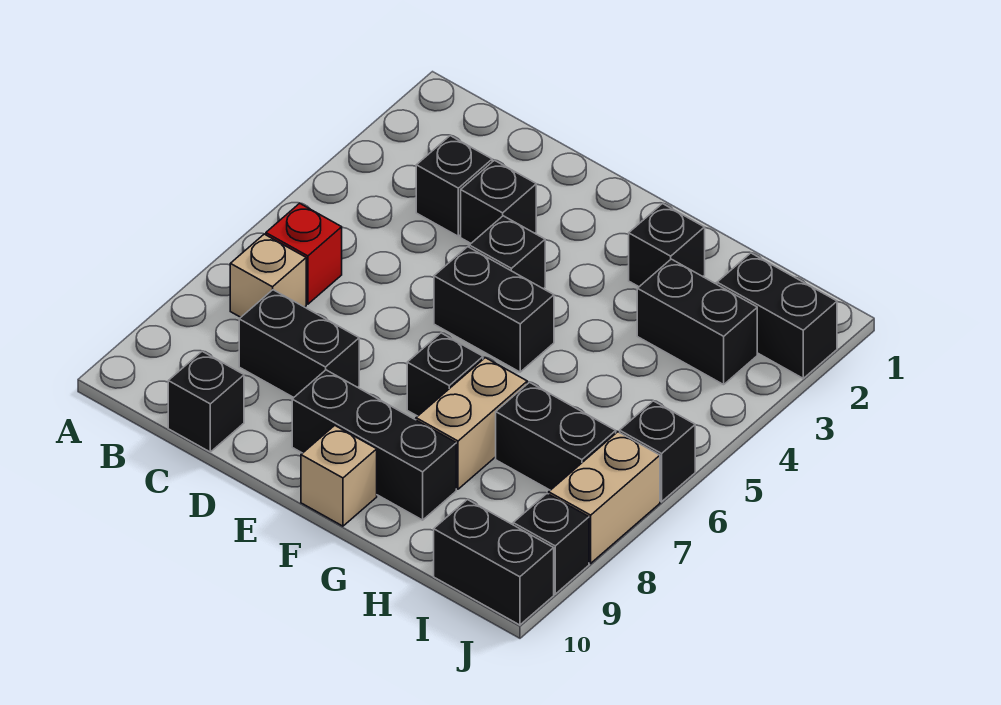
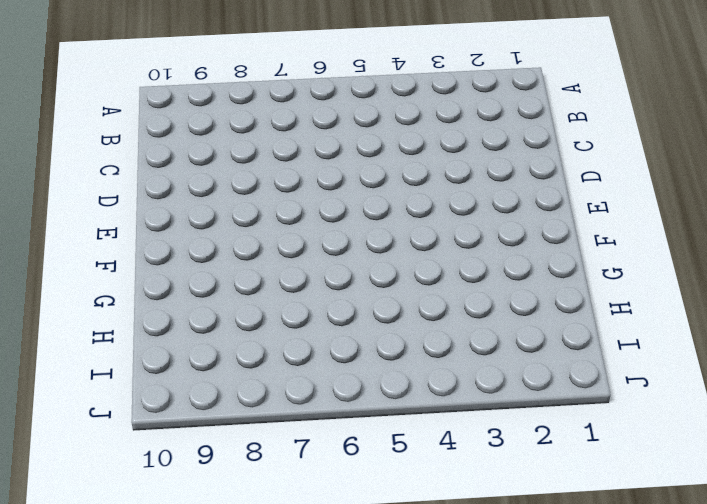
none -> red brick B6 level 1
none -> tan brick B7 level 1
none -> black brick C3 level 1

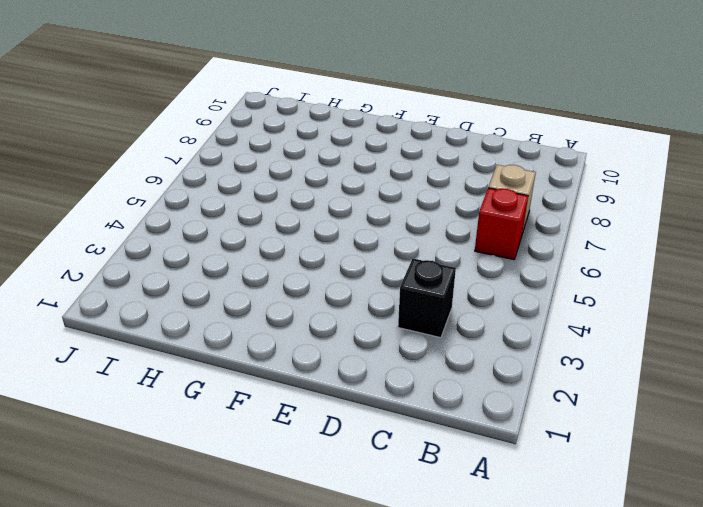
none -> black brick C8:D8 level 1
none -> black brick C10 level 1
none -> black brick D3 level 1

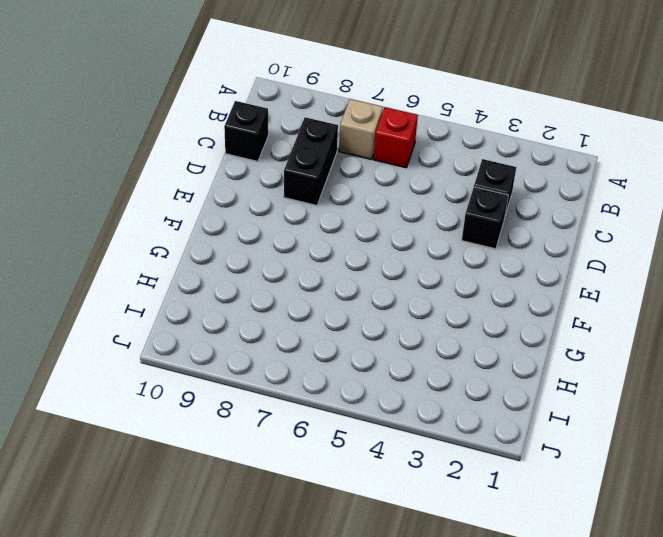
none -> black brick E4 level 1
none -> black brick E5:F5 level 1
none -> black brick E9:G9 level 1

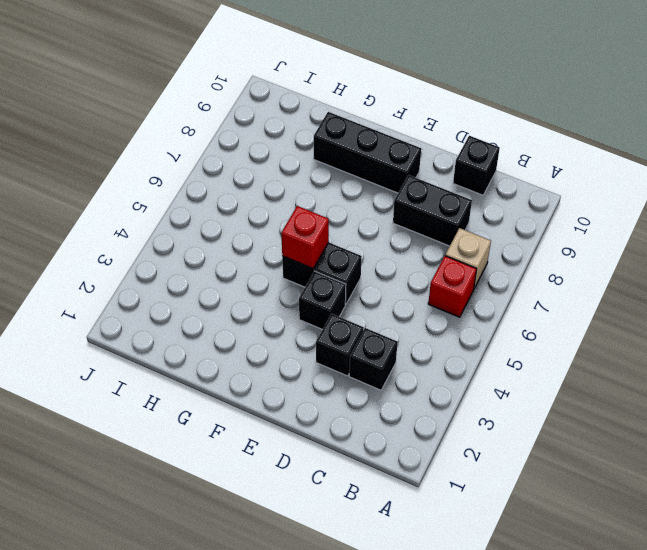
red brick F5 level 2 -> none
none -> black brick F7 level 1
none -> tan brick F10 level 1
none -> black brick G2 level 1

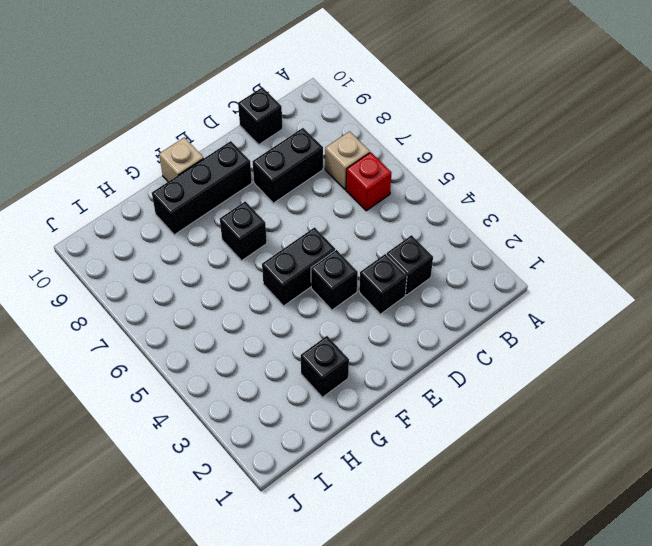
none -> tan brick G7:G8 level 1
none -> black brick H3:I3 level 1
none -> black brick H7:I7 level 1

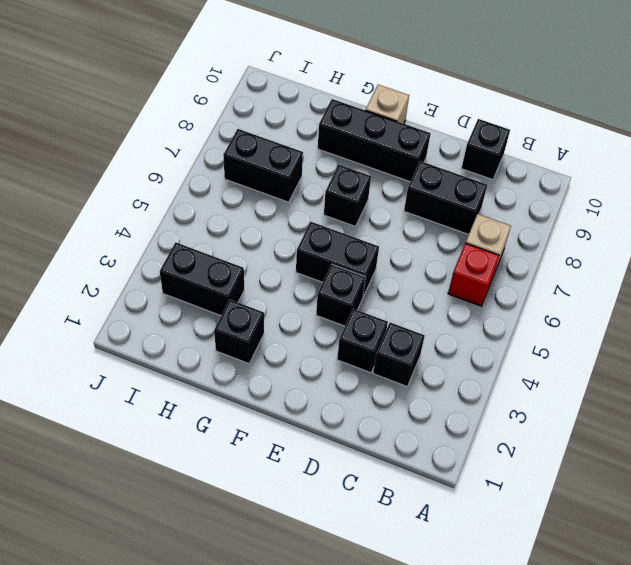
none -> tan brick G7:G8 level 1
none -> black brick I2:J2 level 1
none -> black brick I10:J10 level 1

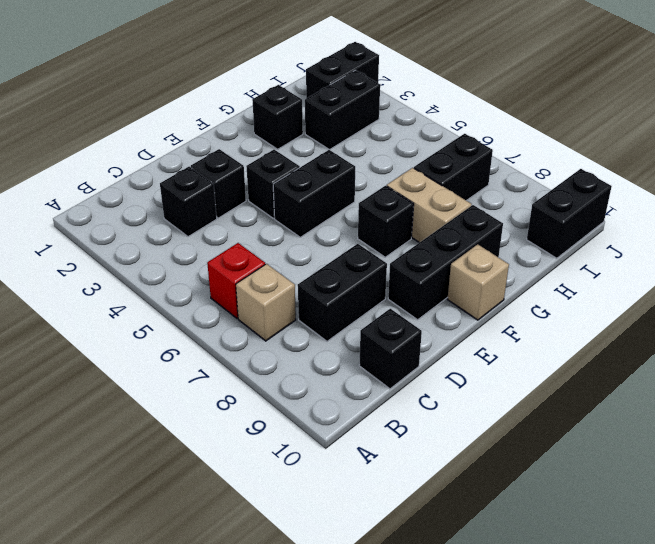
none -> black brick J6 level 1
none -> tan brick J7:J8 level 1
none -> black brick J9 level 1

